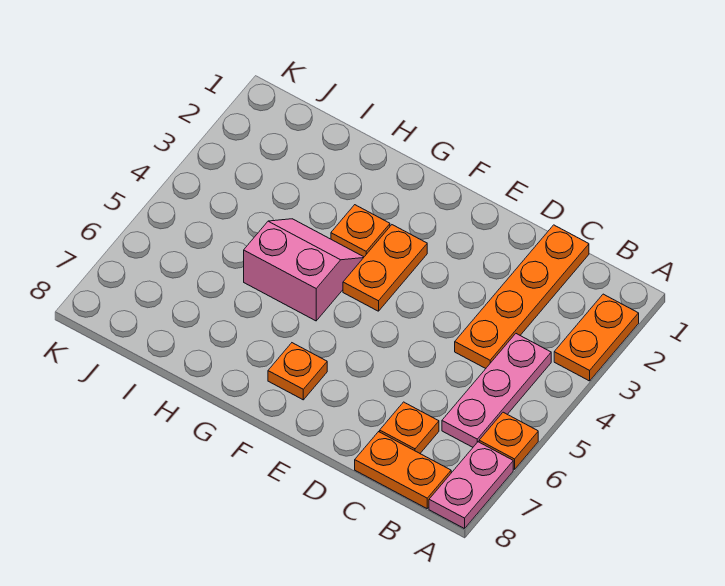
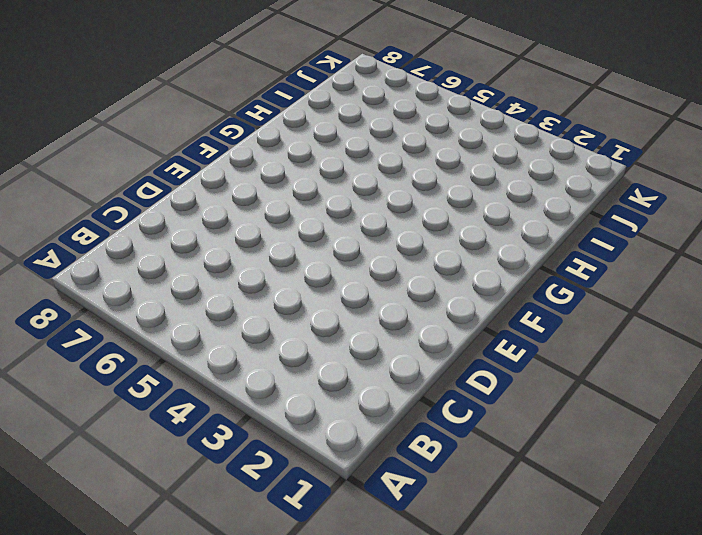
none -> orange plate A2:A3 level 1
none -> orange plate A6 level 1

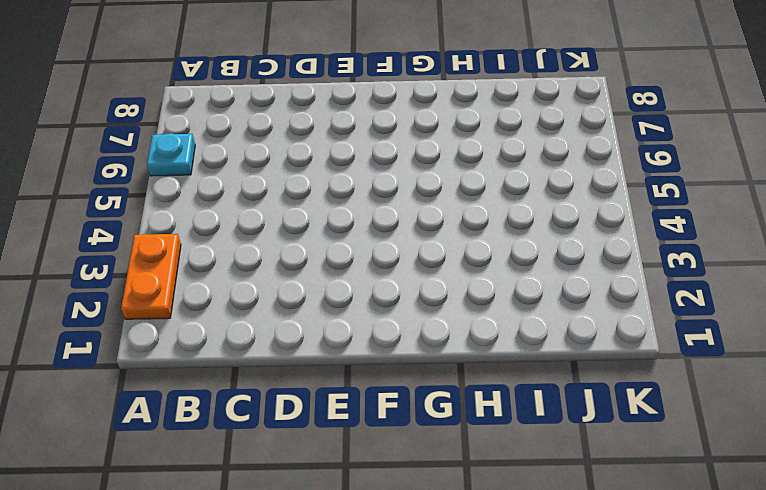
cyan plate A6 level 1 -> orange plate A6 level 1
none -> pink plate A7:A8 level 1
none -> pink plate B4:B6 level 1

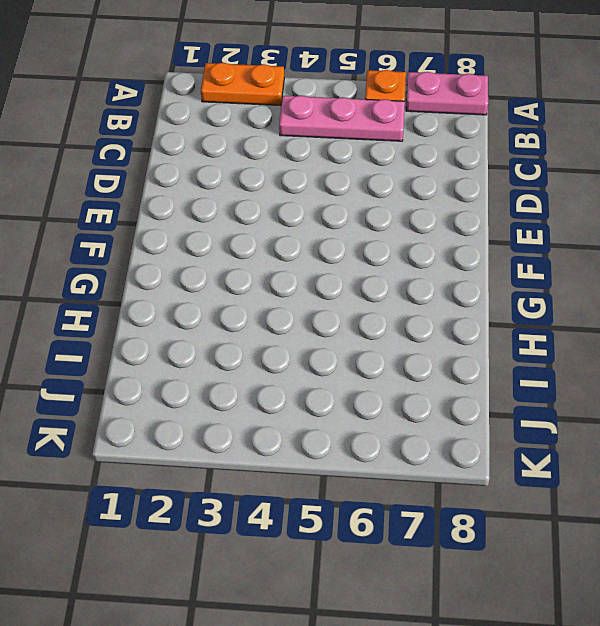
none -> orange plate B8:C8 level 1
none -> orange plate C1:C4 level 1

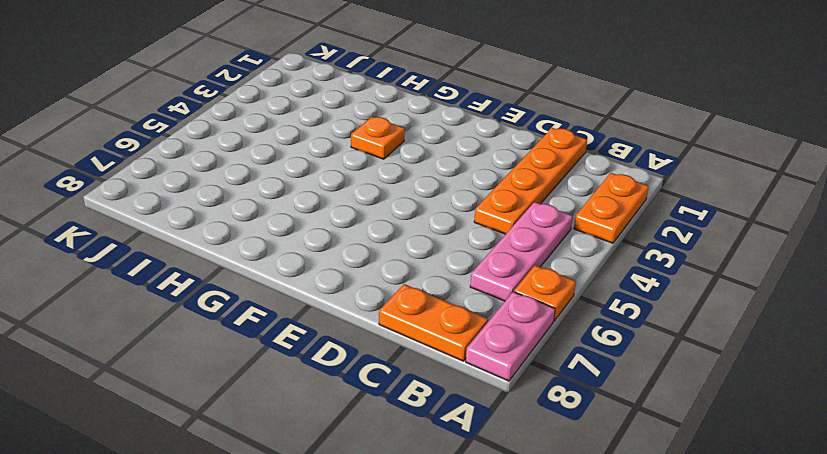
none -> orange plate C7 level 1
none -> orange plate F3:F4 level 1

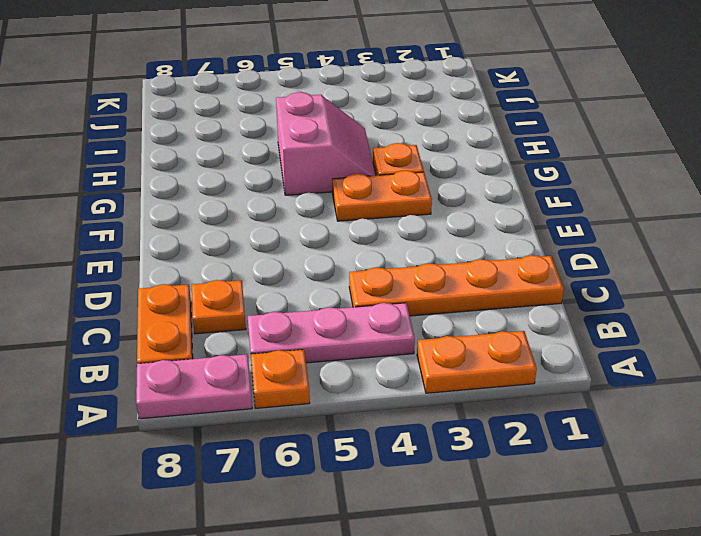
none -> orange plate F7 level 1

